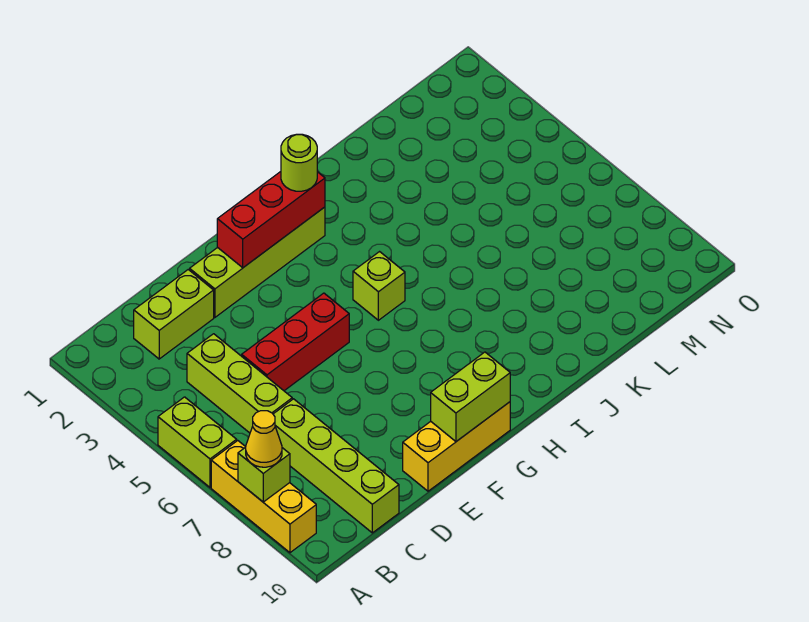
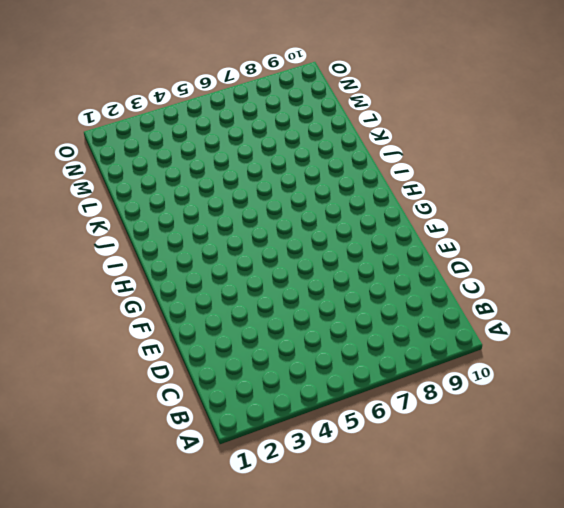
none -> lime brick A5:A6 level 1
none -> yellow brick A7:A9 level 1
none -> lime brick C2:D2 level 1

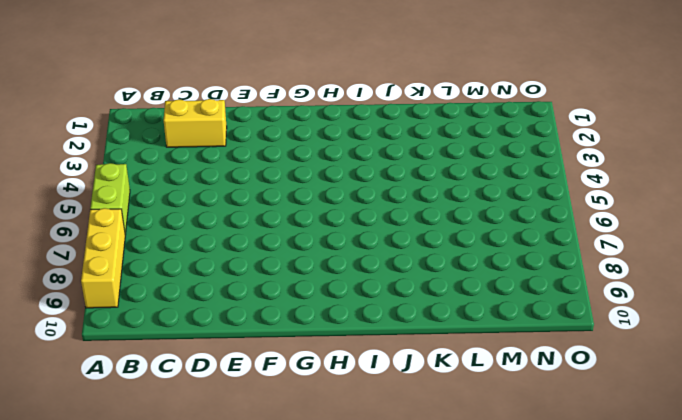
yellow brick C2:D2 level 1 -> lime brick C2:D2 level 1
none -> lime brick C4:C6 level 1
none -> lime brick C7:C10 level 1
none -> red brick D5:F5 level 1

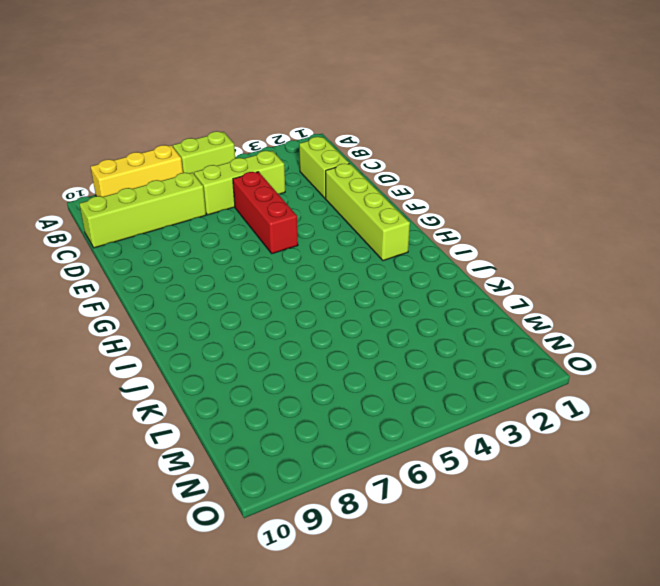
none -> yellow brick E10:G10 level 1
none -> lime brick H5 level 1
none -> lime brick A8 level 2

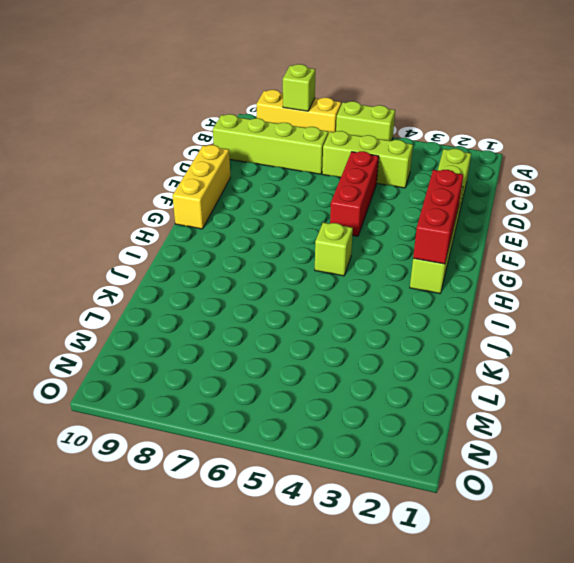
none -> lime brick F10:G10 level 2
none -> yellow cone A8 level 3
none -> lime round brick H2 level 3

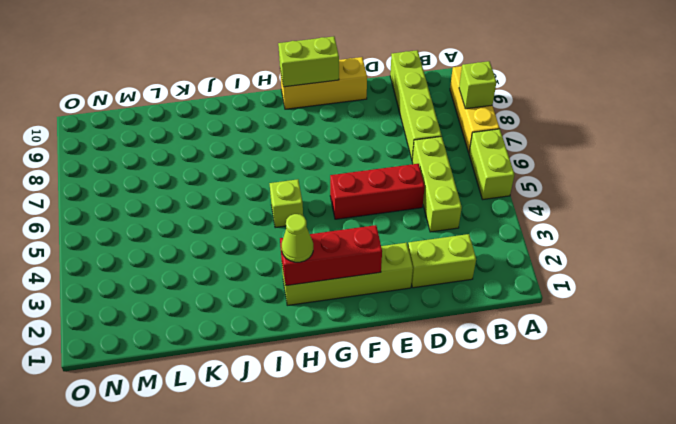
lime cone H2 level 3 -> lime round brick H2 level 3
none -> yellow cone A8 level 3

